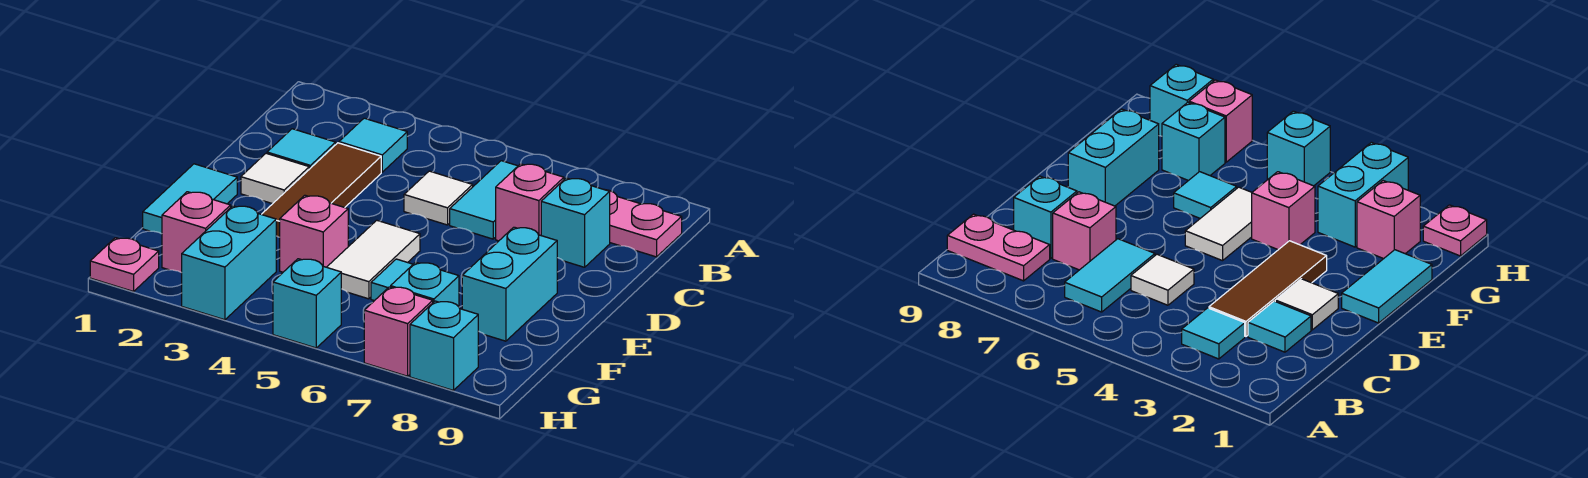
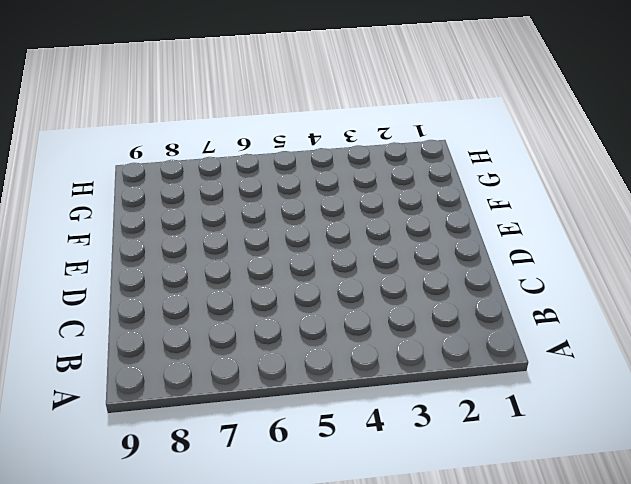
none -> cyan tile B3 level 1
none -> cyan tile B6:C6 level 1
none -> pink plate B8:B9 level 1

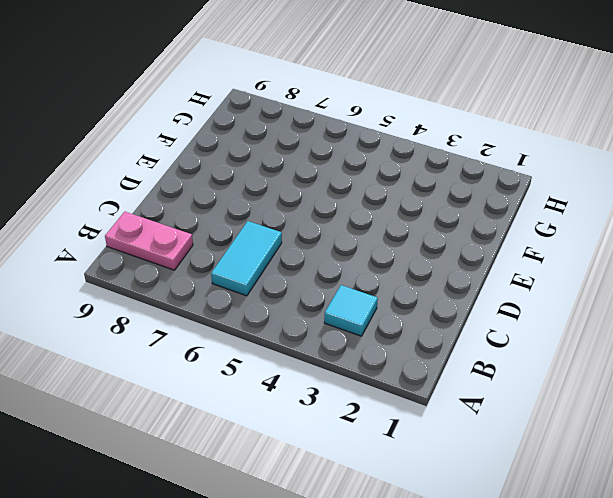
none -> cyan tile C2 level 1
none -> brown tile C3:E3 level 1
none -> white tile C5 level 1

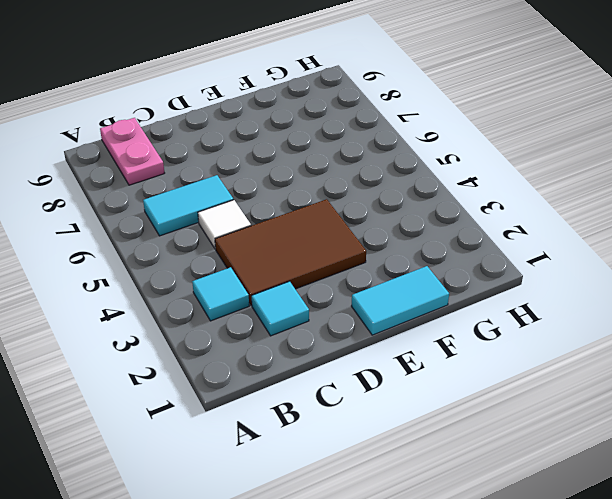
brown tile C3:E4 level 1 -> brown tile C3:E3 level 1
none -> pink brick C7 level 1
none -> cyan brick C8 level 1
none -> white tile D2 level 1

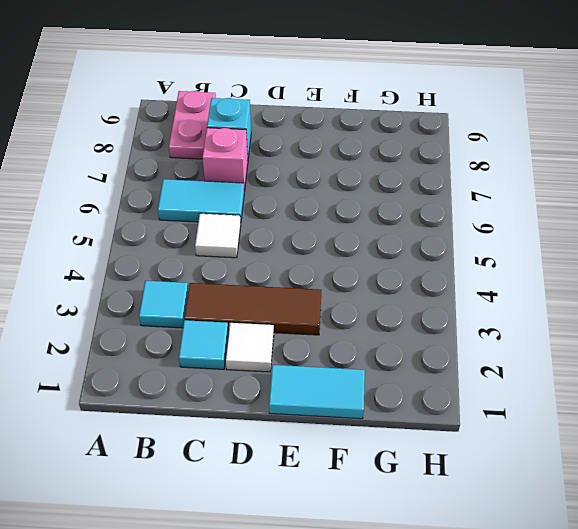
none -> white tile E5:F5 level 1
none -> cyan brick E8:F8 level 1
none -> pink brick F4 level 1

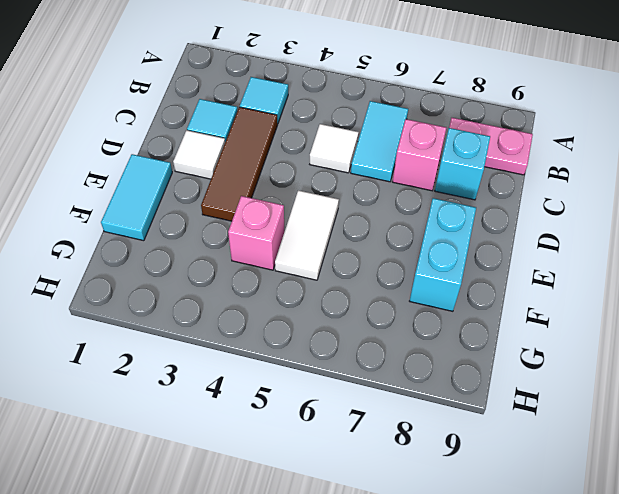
none -> cyan tile F6 level 1
none -> pink brick G2 level 1
none -> cyan brick G3:H3 level 1

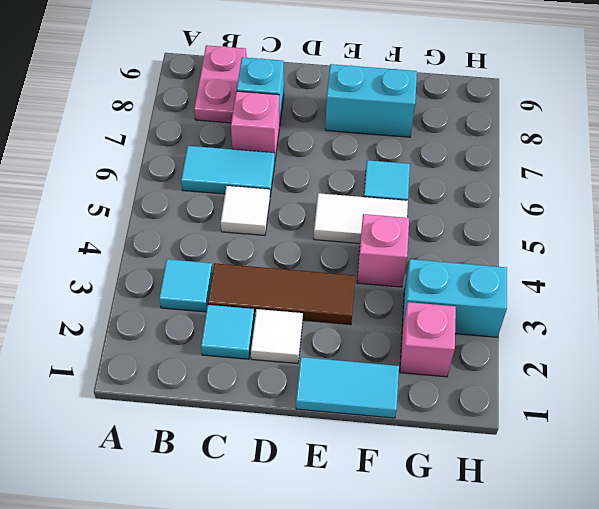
none -> cyan brick G7 level 1
none -> pink plate H1 level 1
none -> cyan brick H5 level 1

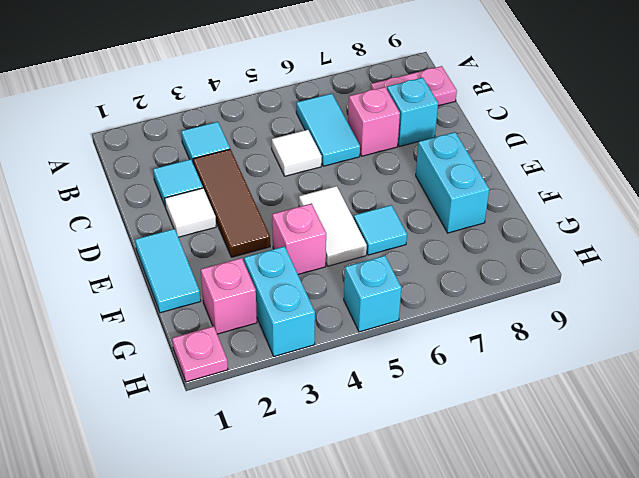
none -> cyan brick G7 level 1
none -> pink brick H7 level 1
none -> cyan brick H8 level 1

